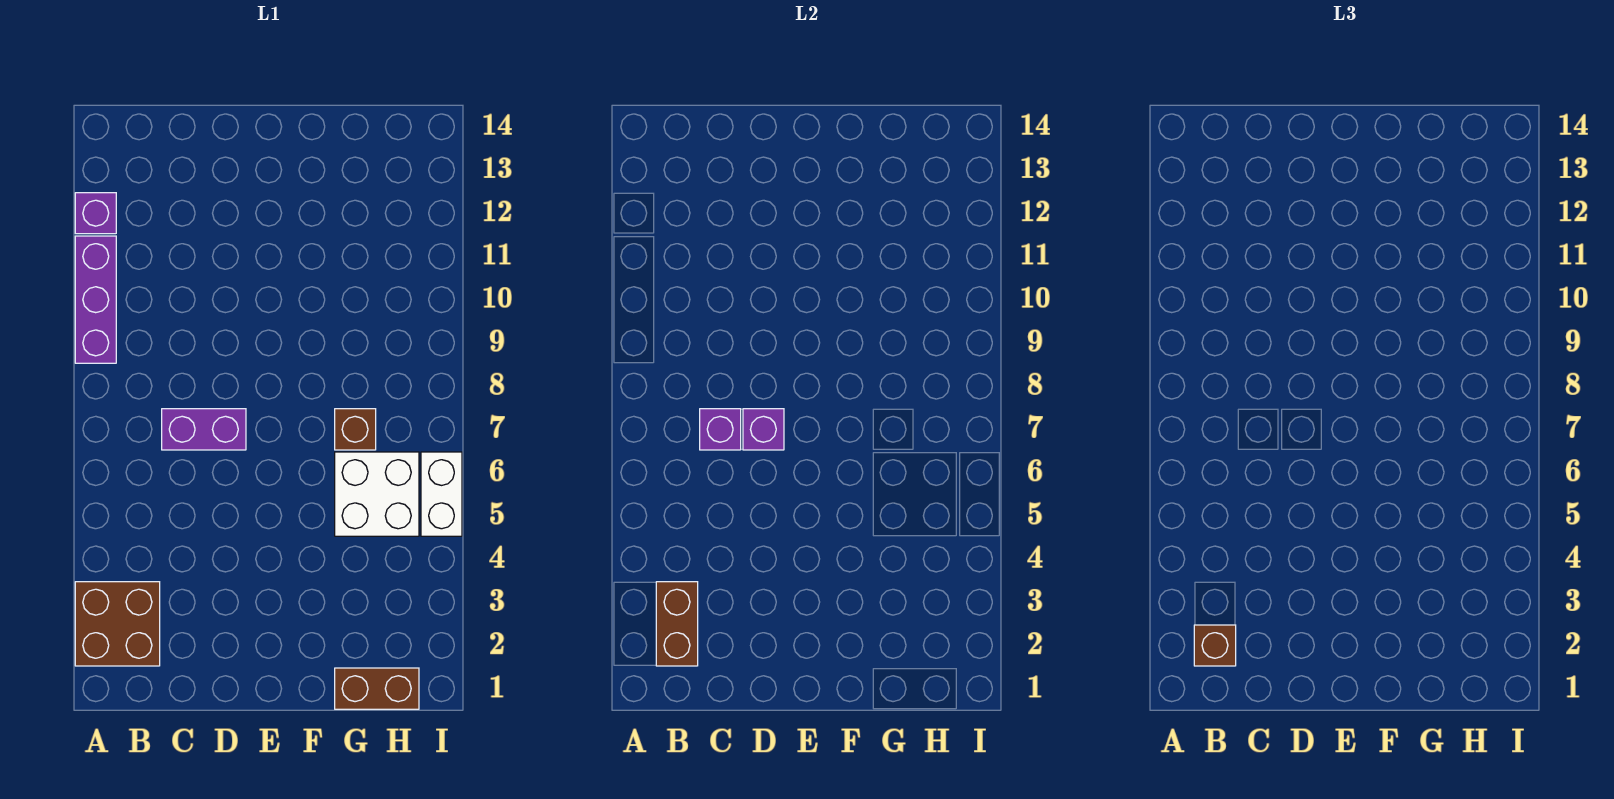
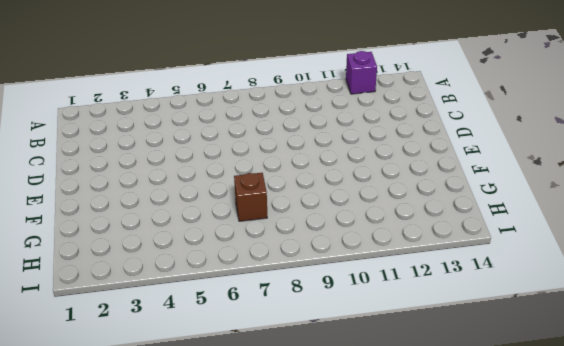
none -> brown brick A2:B3 level 1
none -> purple brick A9:A11 level 1
none -> purple brick C7:D7 level 1

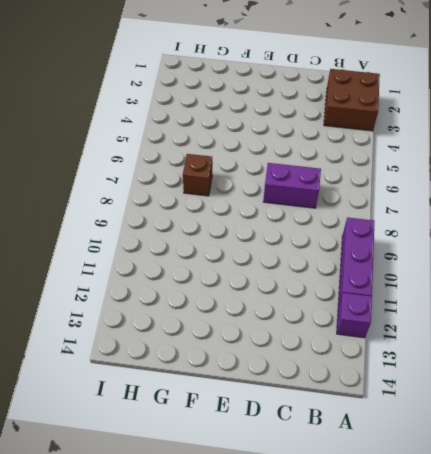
none -> brown brick G1:H1 level 1
none -> white brick G5:H6 level 1
none -> white brick I5:I6 level 1

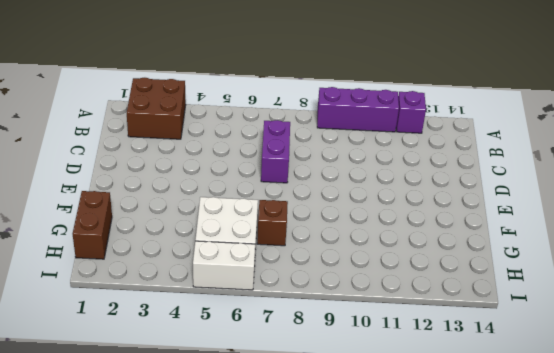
none -> brown brick B2:B3 level 2
none -> purple brick C7 level 2
none -> purple brick D7 level 2

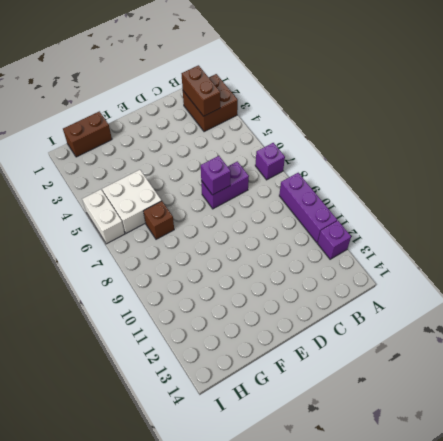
purple brick A7 level 1 -> purple brick C7 level 2
none -> brown brick B2 level 3

